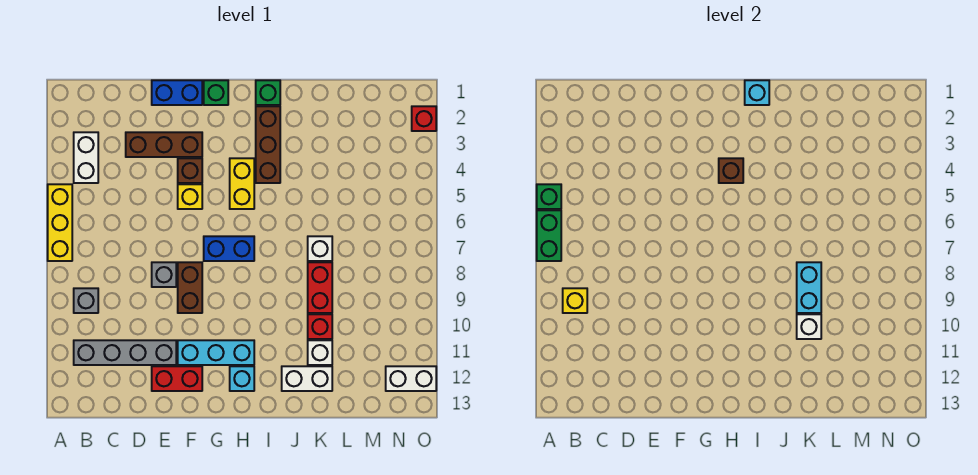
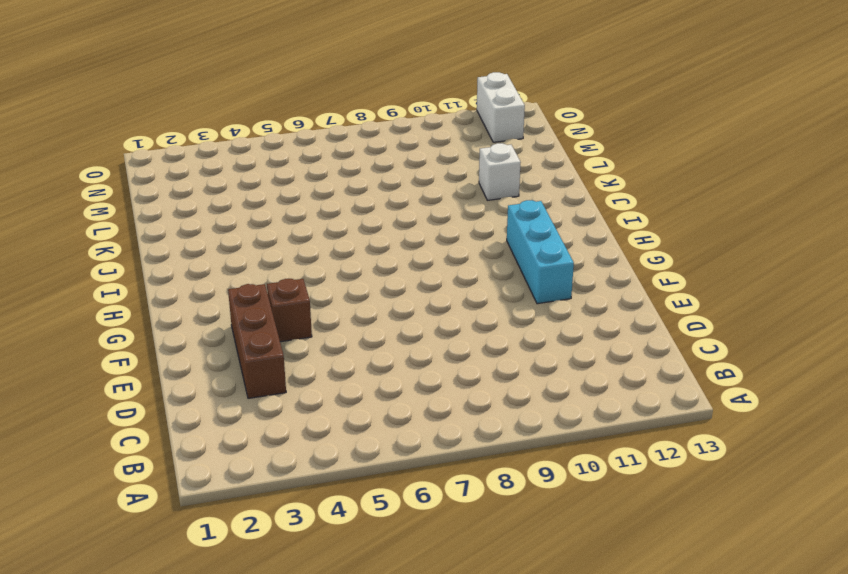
none -> yellow brick A5:A7 level 1
none -> white brick B3:B4 level 1
none -> grey brick B9 level 1
none -> grey brick B11:E11 level 1

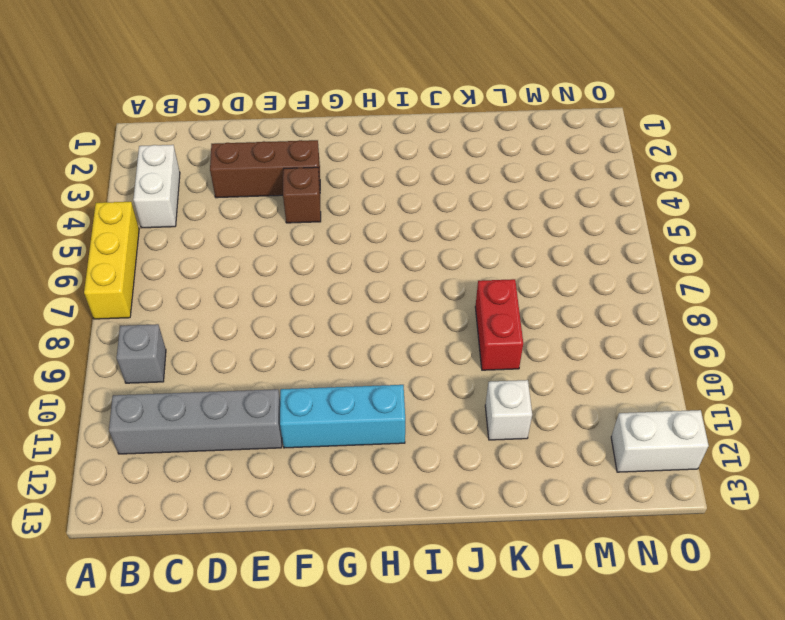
none -> blue brick E1:F1 level 1
none -> grey brick E8 level 1
none -> red brick E12:F12 level 1
none -> yellow brick F5 level 1

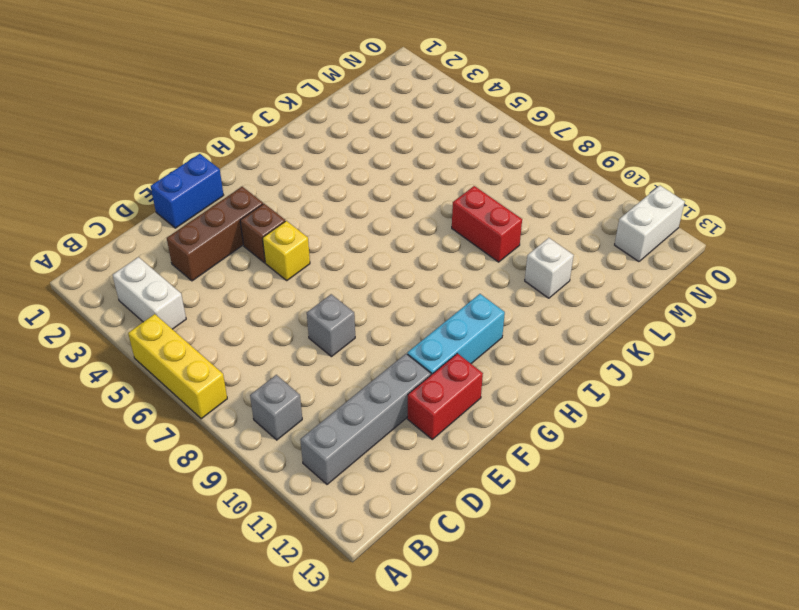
none -> brown brick F8:F9 level 1
none -> green brick G1 level 1
none -> blue brick G7:H7 level 1
none -> yellow brick H4:H5 level 1

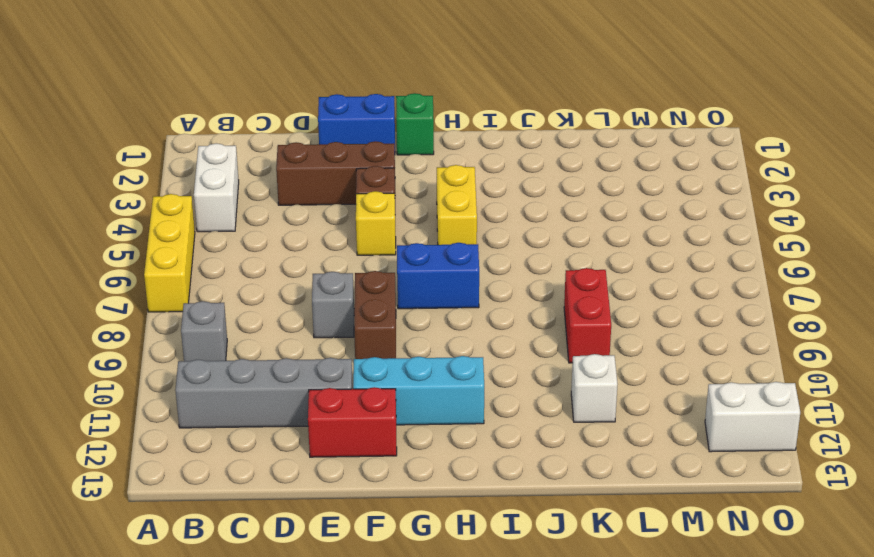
none -> cyan brick H12 level 1
none -> green brick I1 level 1
none -> brown brick I2:I4 level 1
none -> white brick J12:K12 level 1

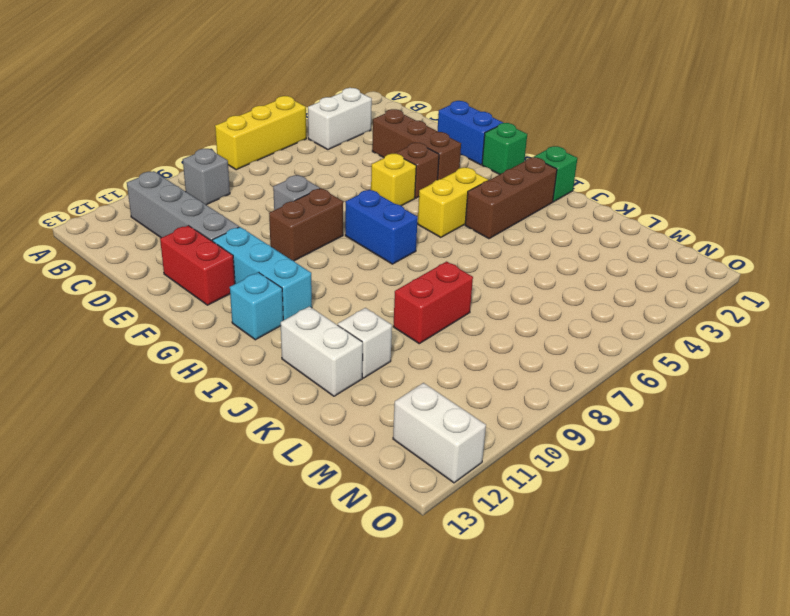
none -> white brick K7 level 1
none -> red brick K10 level 1
none -> red brick O2 level 1
none -> green brick A5 level 2

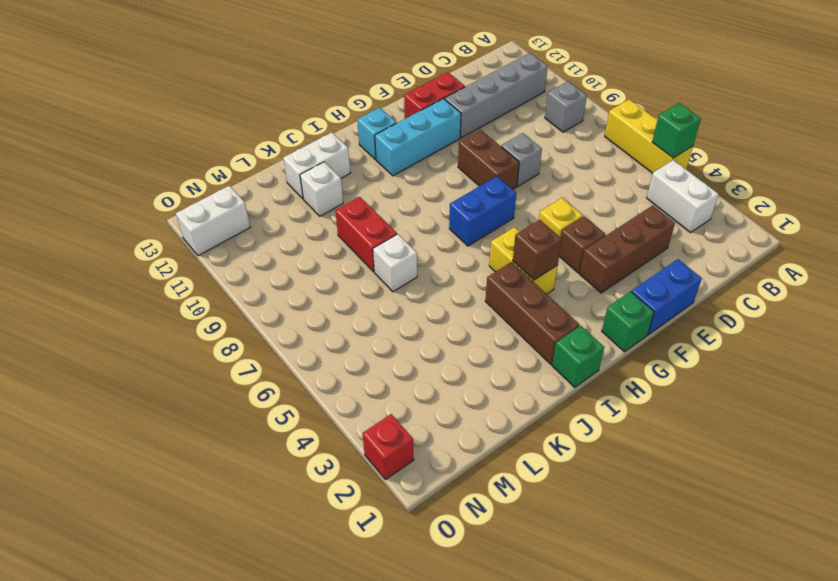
none -> red brick K10 level 1
none -> green brick A6:A7 level 2
none -> yellow brick B9 level 2
none -> cyan brick I1 level 2

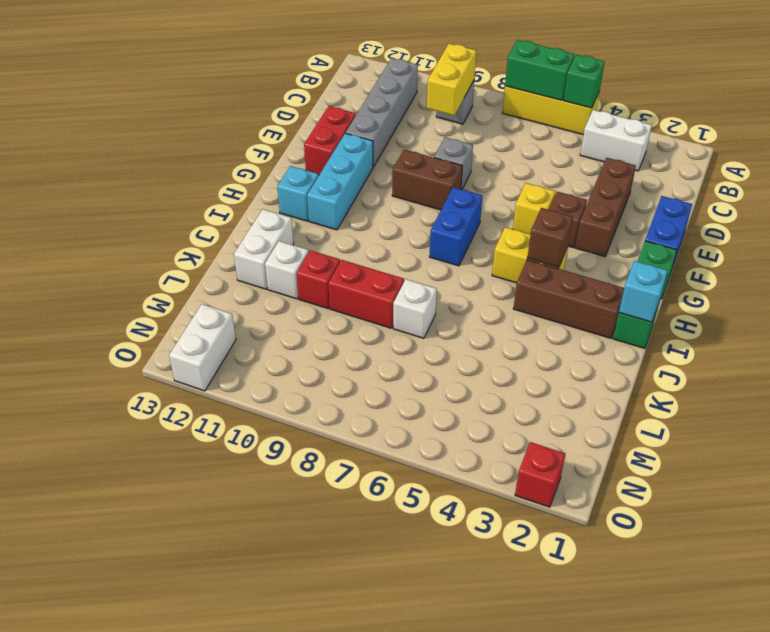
yellow brick B9:C9 level 2 -> yellow brick B9 level 2
none -> cyan brick K8:K9 level 2
none -> white brick K10 level 2

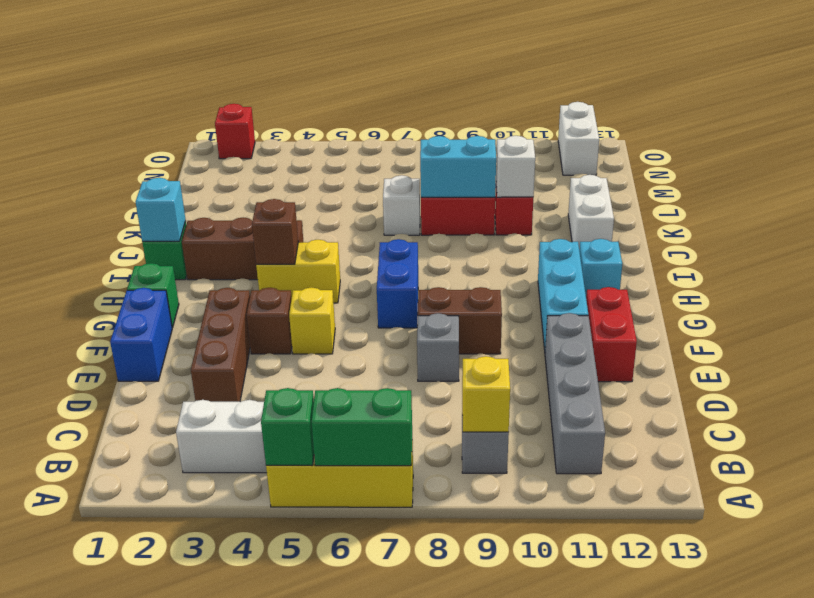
none -> white brick K11 level 1

